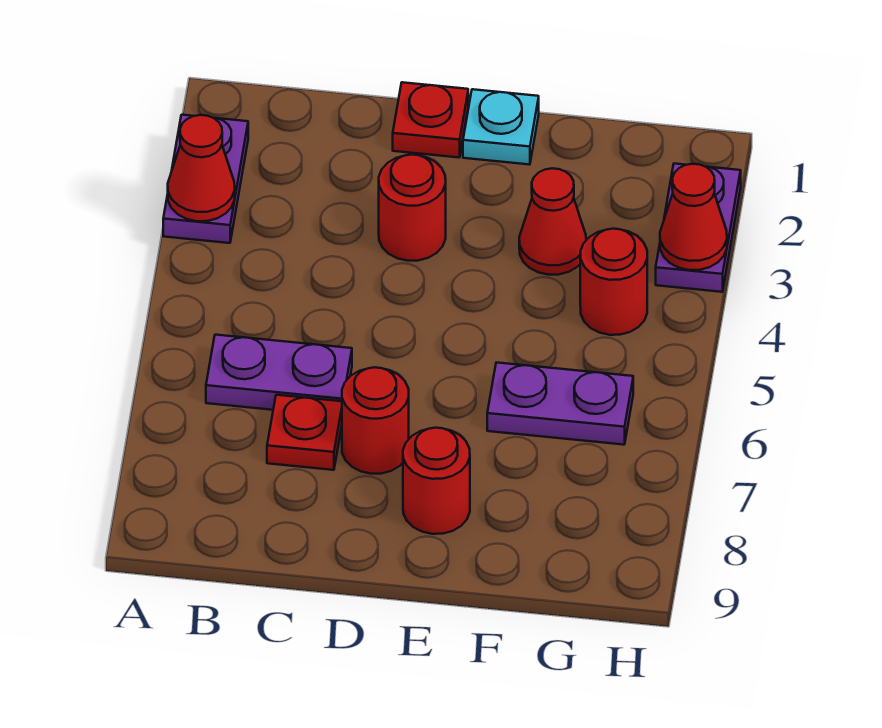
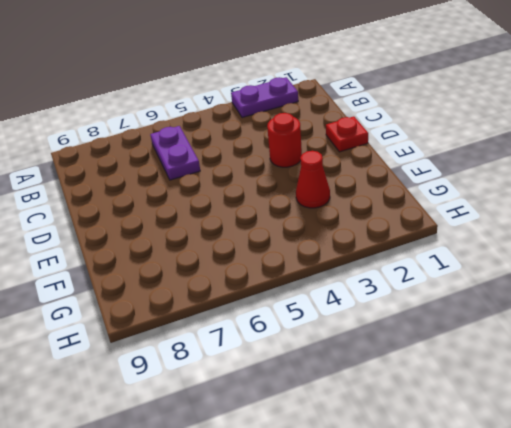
none -> red plate C7 level 1
none -> red round brick D7 level 1
none -> cyan plate E1 level 1

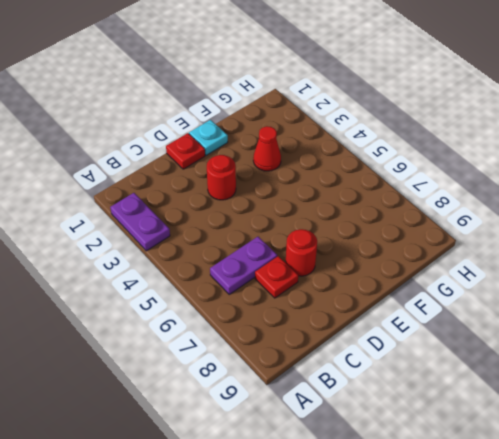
none -> red round brick E8 level 1
none -> purple plate F6:G6 level 1
none -> red round brick G4 level 1

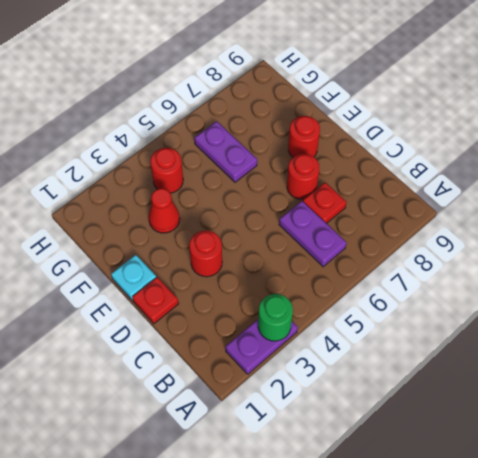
green round brick A3 level 2 -> red cone A3 level 2
none -> purple plate H2:H3 level 1
none -> red cone H3 level 2

